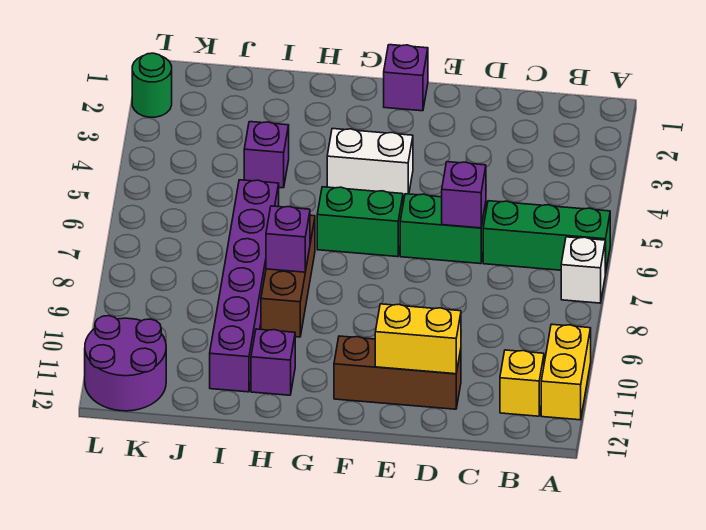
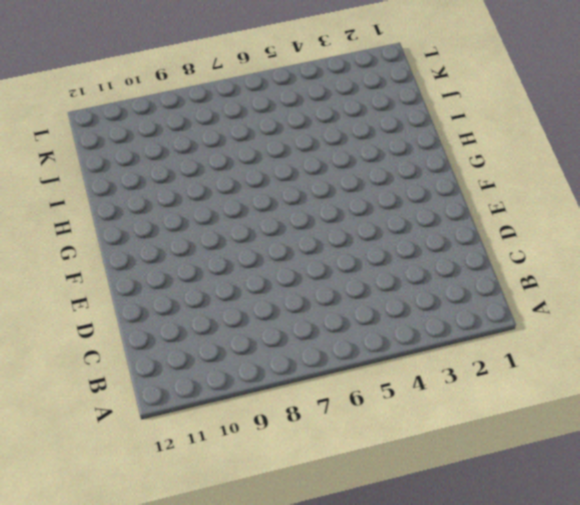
none -> green brick A6:C6 level 1
none -> white brick A7 level 1
none -> yellow brick A10:A11 level 1

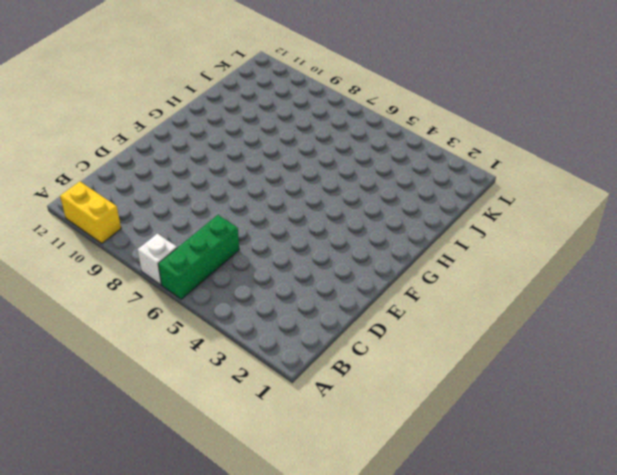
none -> yellow brick B11 level 1
none -> green brick D6:E6 level 1
none -> brown brick D11:F11 level 1

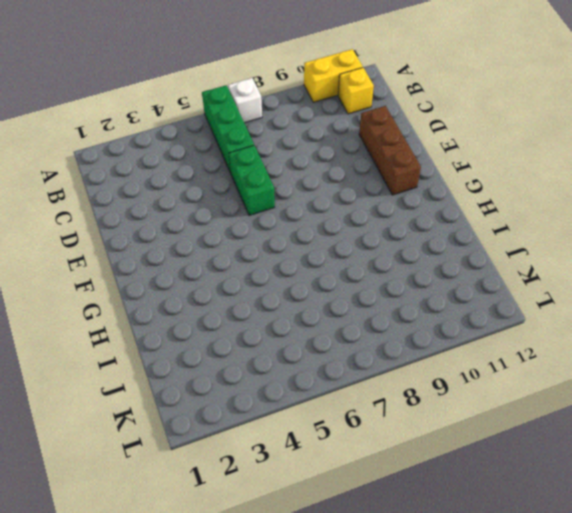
none -> purple brick F1 level 1
none -> white brick F4:G4 level 1
none -> green brick F6:G6 level 1

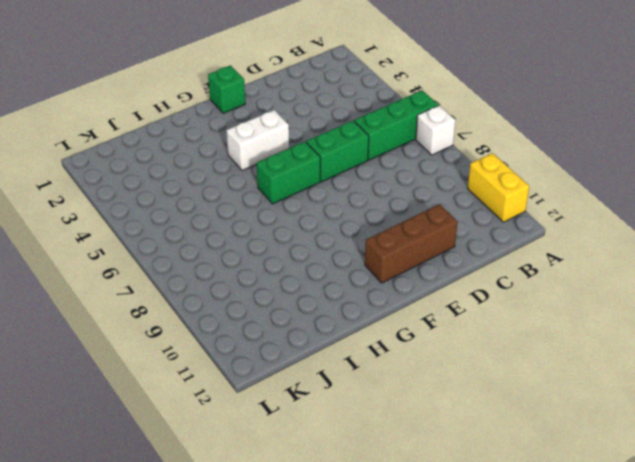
green brick F1 level 1 -> purple brick F1 level 1
none -> yellow brick B11 level 1
none -> brown brick H7:H9 level 1
none -> purple brick H11 level 1

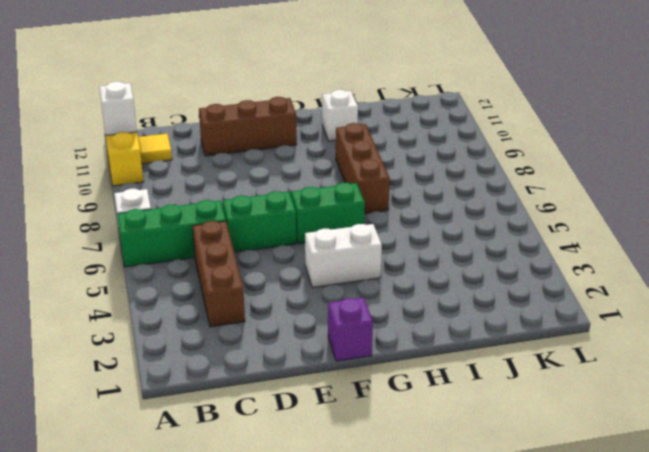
white brick A11 level 2 -> none
yellow tile B11 level 1 -> yellow brick B11 level 1
brown brick C3:C5 level 1 -> none
white brick H11 level 1 -> purple brick H11 level 1
none -> purple brick I4 level 1
none -> purple brick I6:I11 level 1
none -> purple round brick K11:L12 level 1

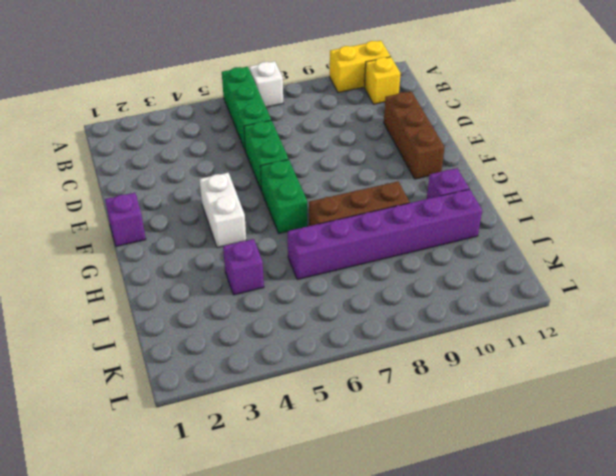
none -> purple round brick K11:L12 level 1
none -> green round brick L2 level 1
none -> purple brick D6 level 2

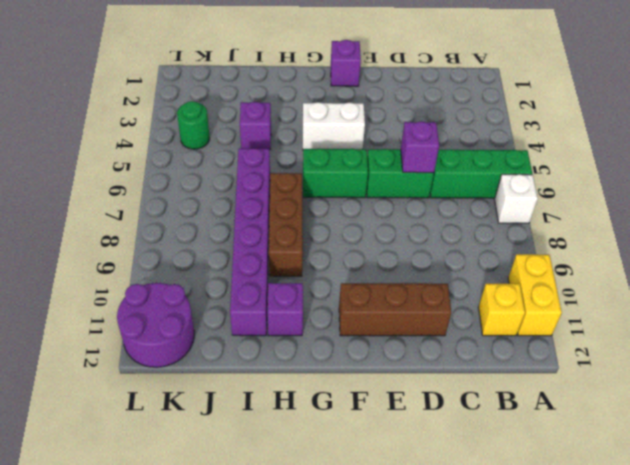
green round brick K4 level 1 -> green round brick L2 level 1
none -> yellow brick D11:E11 level 2
none -> purple brick H8 level 2

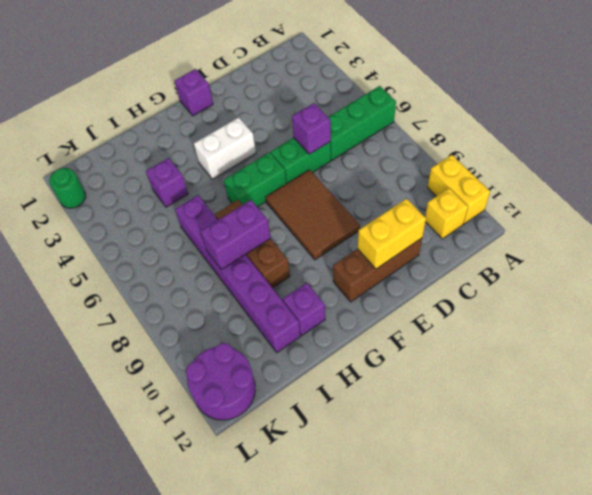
brown tile E7:F9 level 1 -> none
purple brick H8:I8 level 2 -> purple brick H8 level 2
none -> white brick A7 level 1

